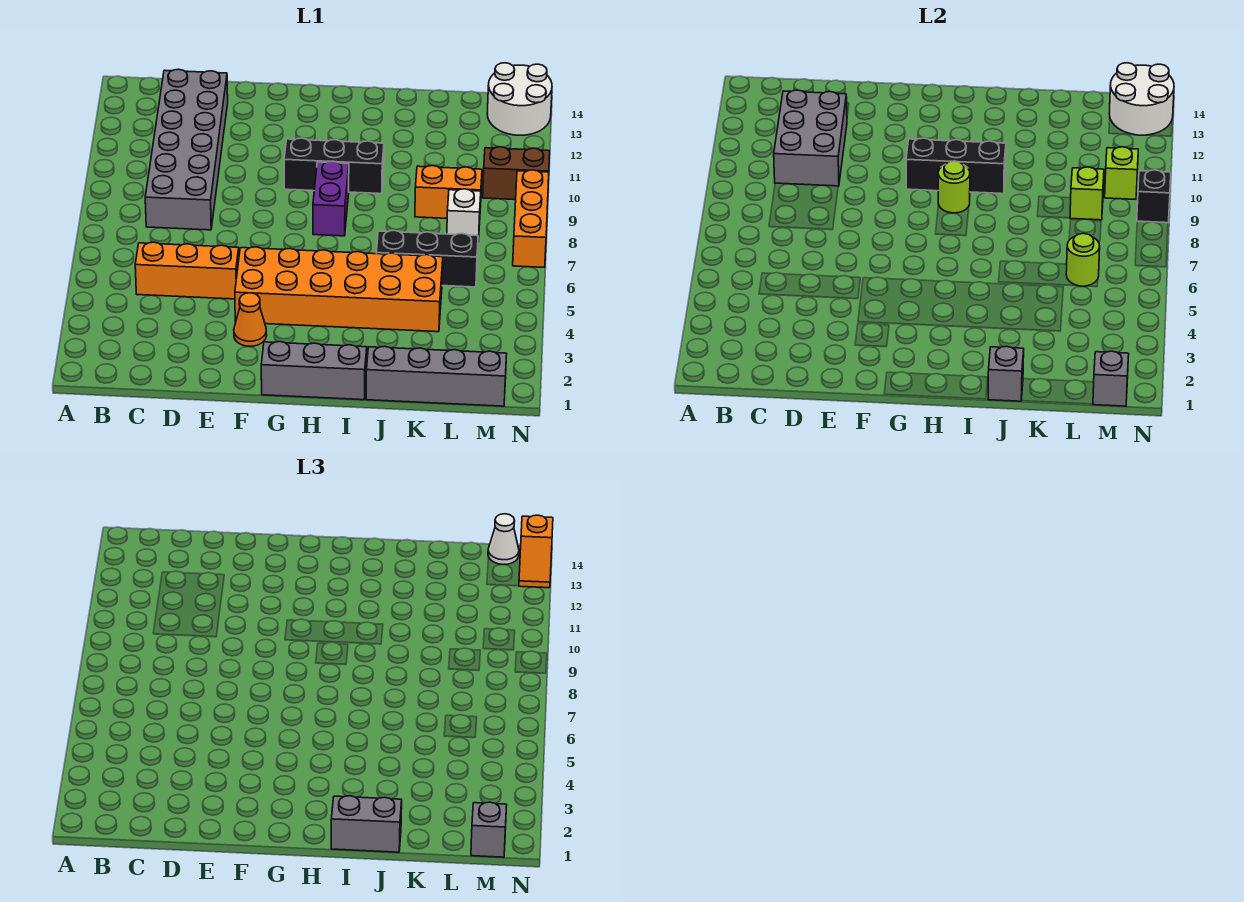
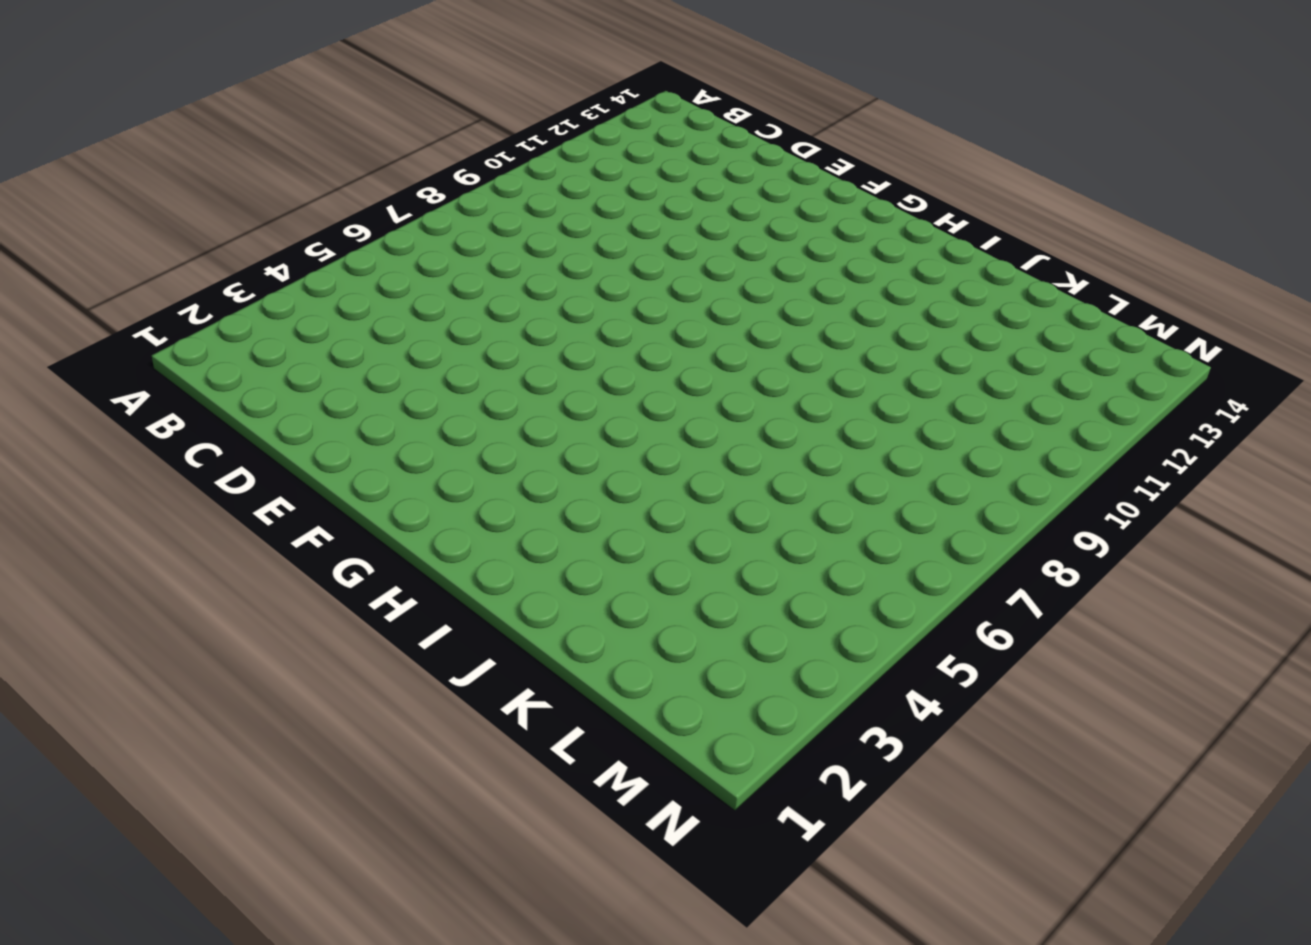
none -> orange brick C5:E5 level 1
none -> grey brick C8:D13 level 1
none -> orange cone F3 level 1

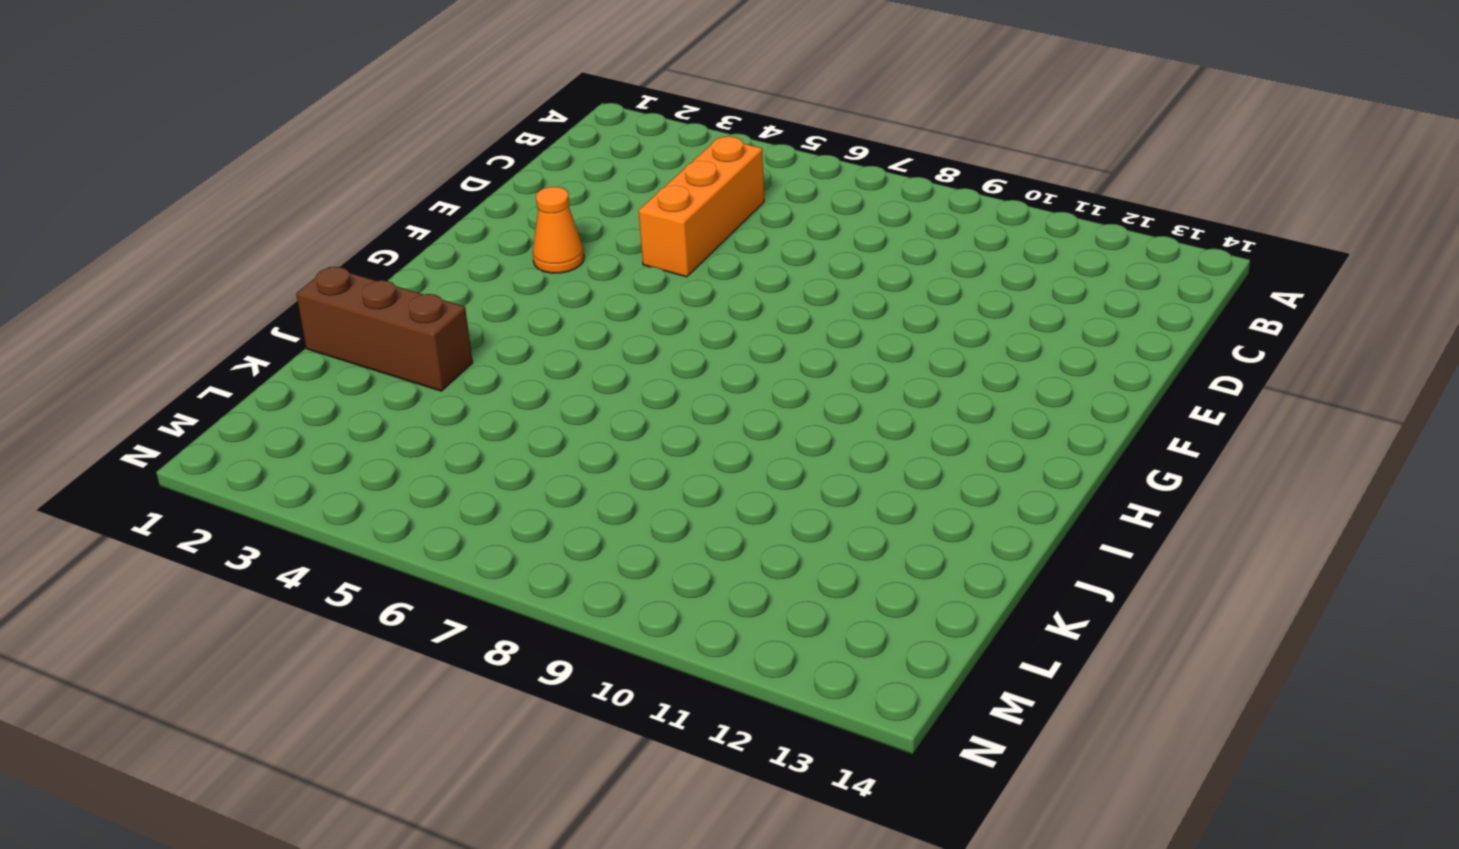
brown brick J1:J3 level 1 -> grey brick J1:M1 level 1
none -> grey brick C8:D13 level 1
none -> orange brick F4:K5 level 1
none -> grey brick G1:I1 level 1

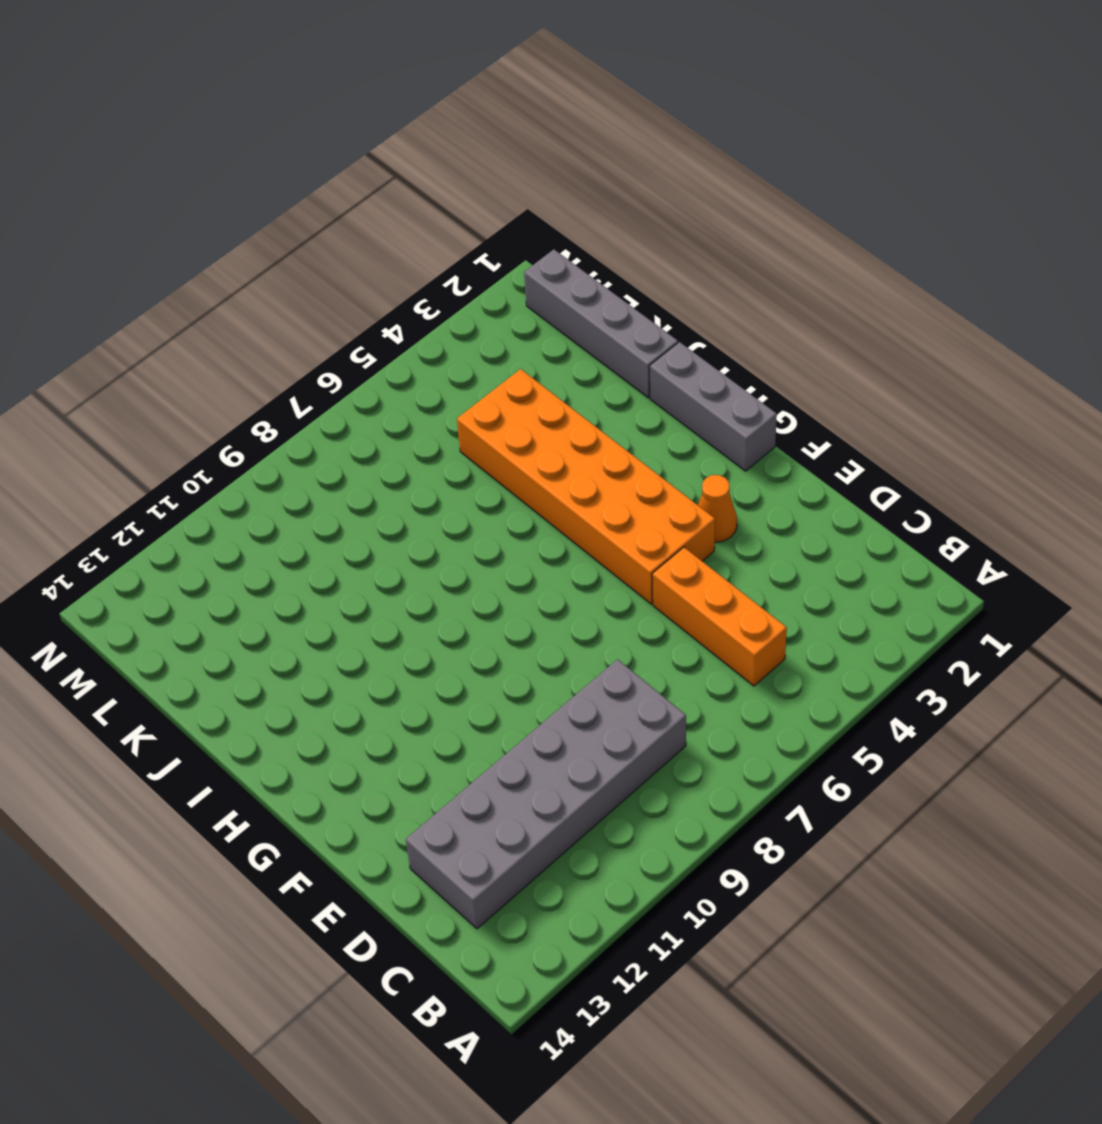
none -> black brick G10:I10 level 1
none -> purple brick H8:H9 level 1
none -> black brick J6:L6 level 1

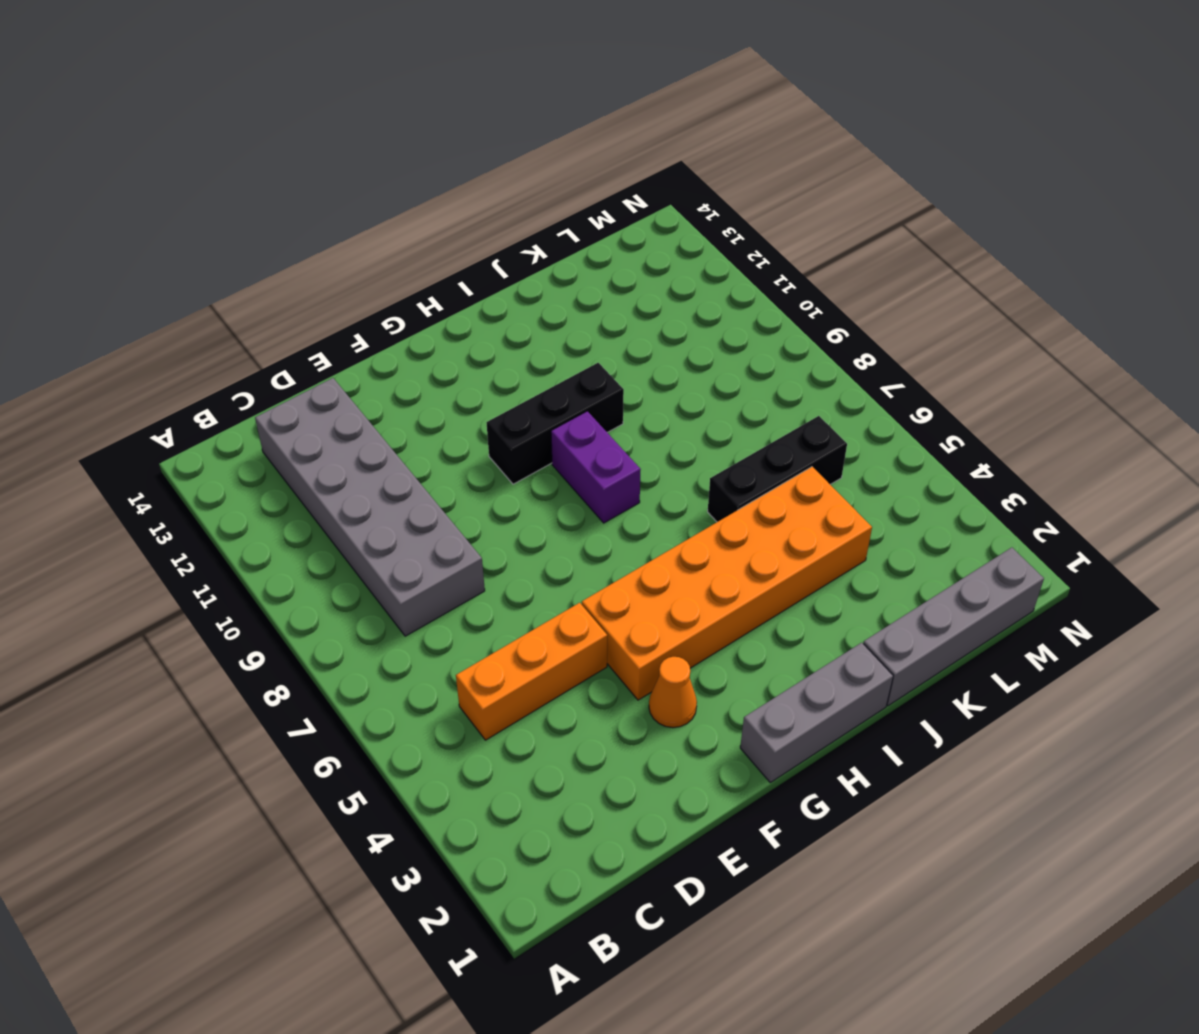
none -> orange brick K9:L9 level 1
none -> white brick L8 level 1
none -> brown brick M10:N10 level 1

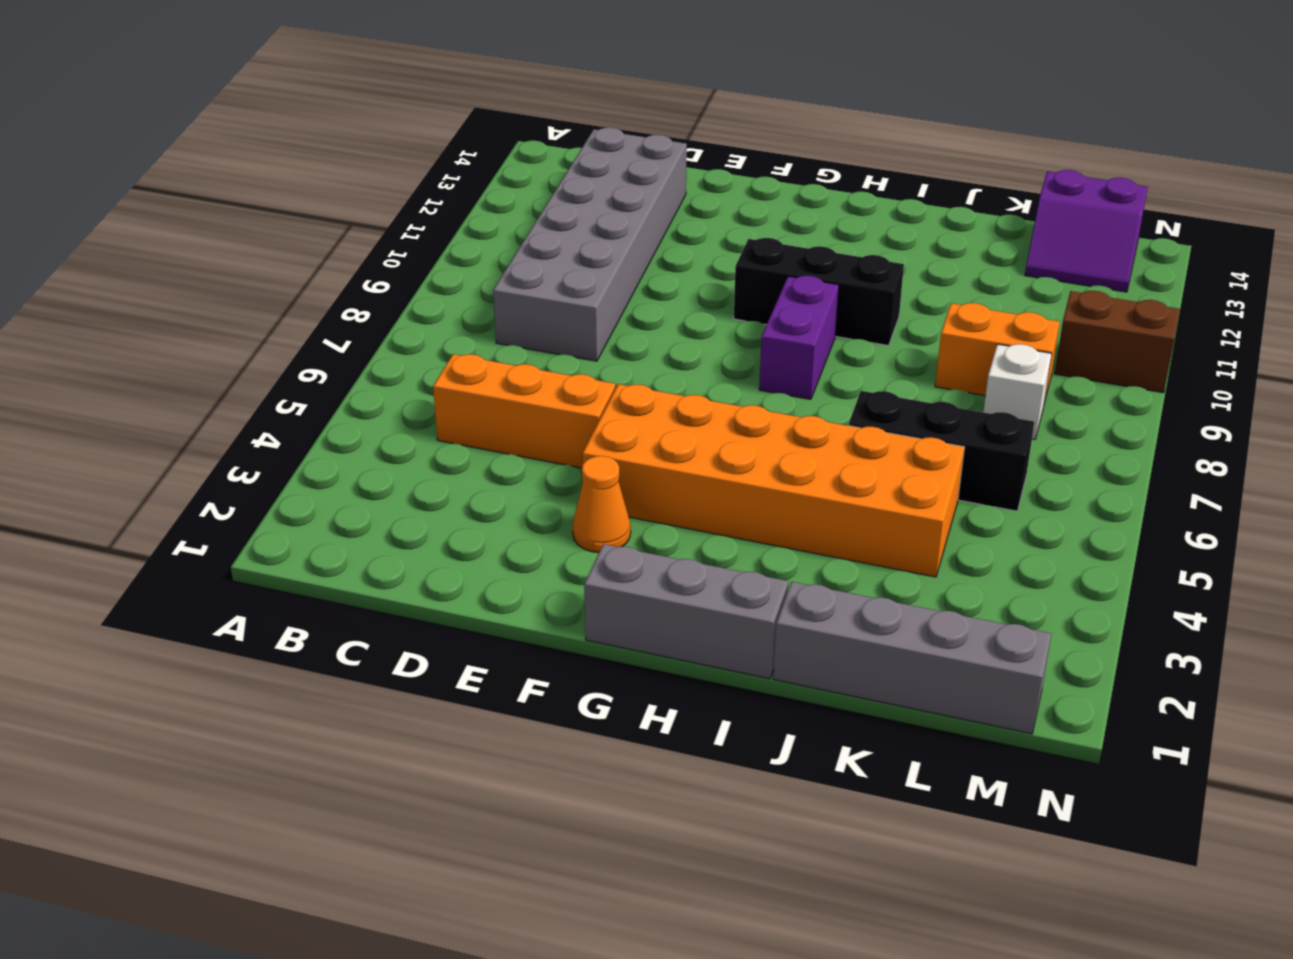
purple slope L13:M14 level 1 top 14 -> white round brick M13:N14 level 1
none -> orange brick N7:N9 level 1
none -> grey brick C10:D12 level 2
none -> black brick G10:I10 level 2

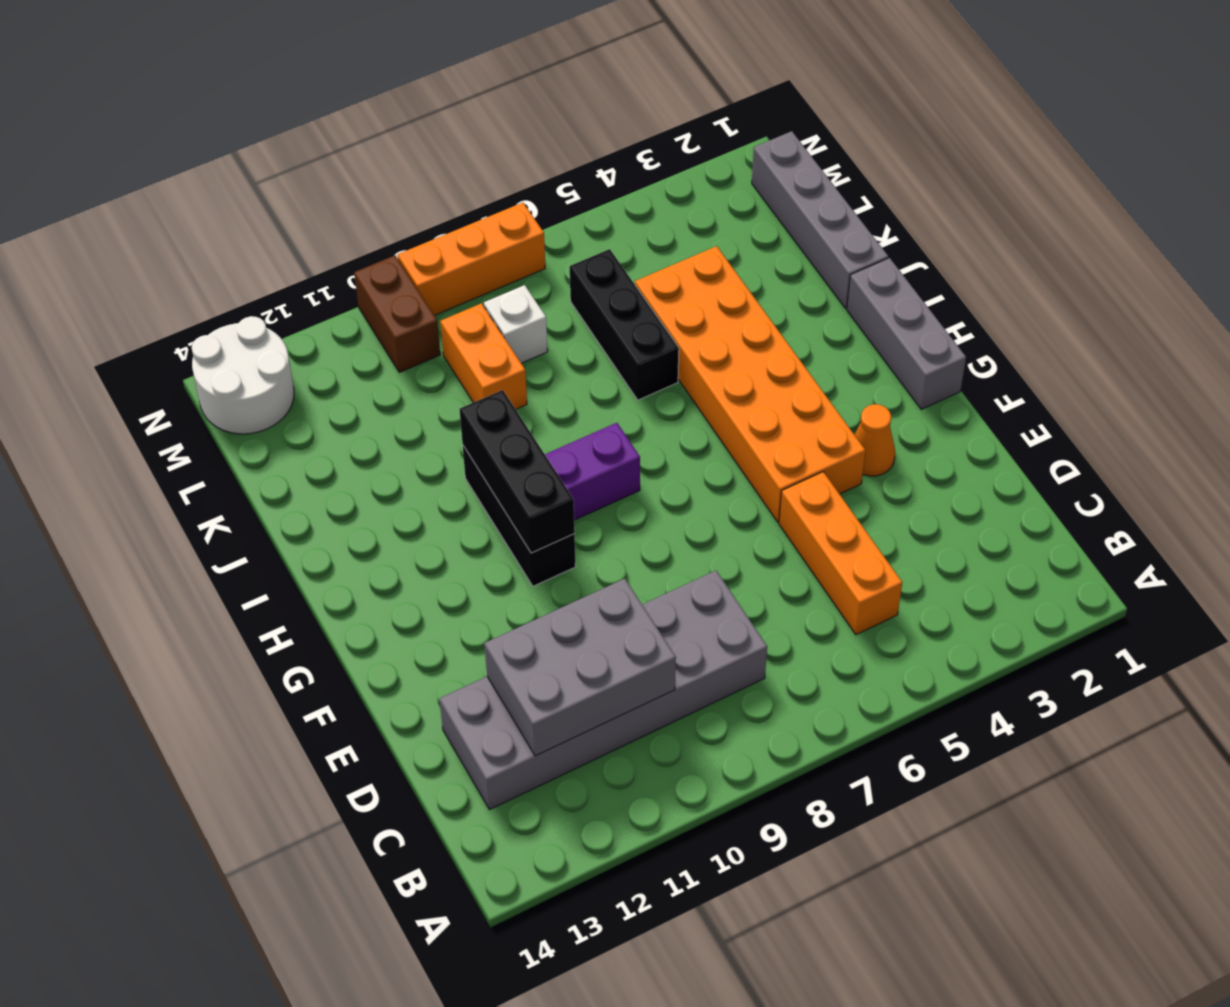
none -> lime round brick H9 level 2
none -> grey brick J1 level 2
none -> lime round brick L6 level 2

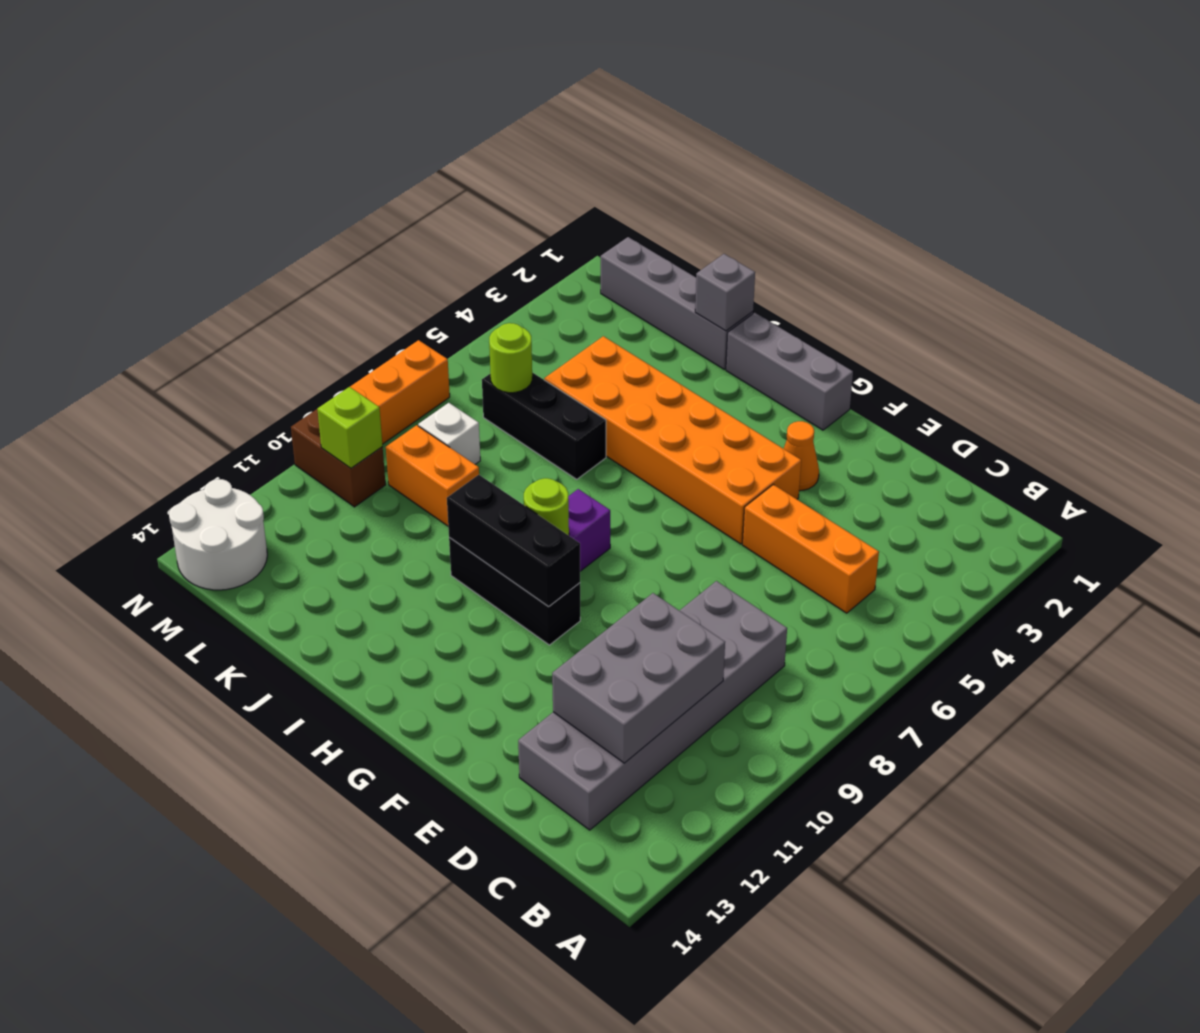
none -> lime brick L9 level 2
none -> grey brick M1 level 2
none -> white round brick M13:N14 level 2

